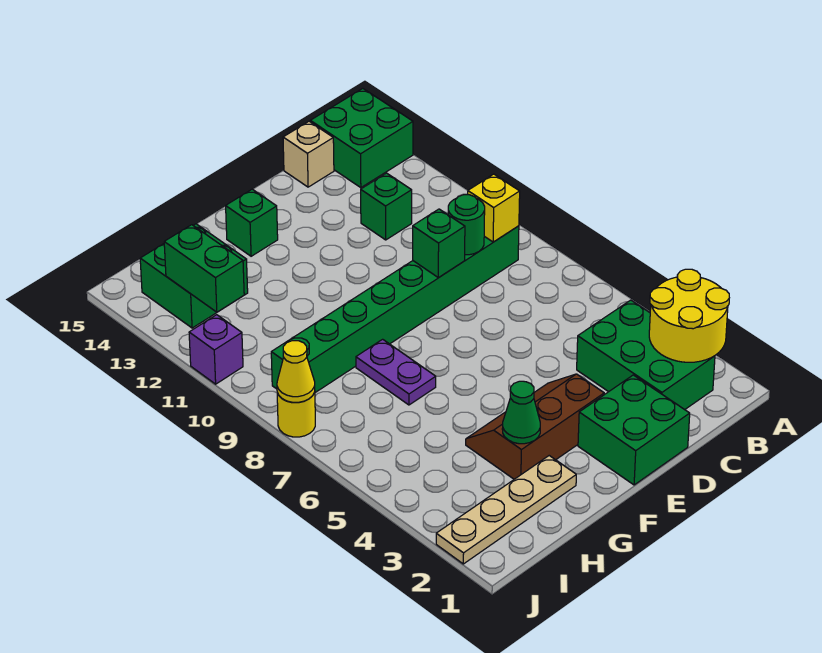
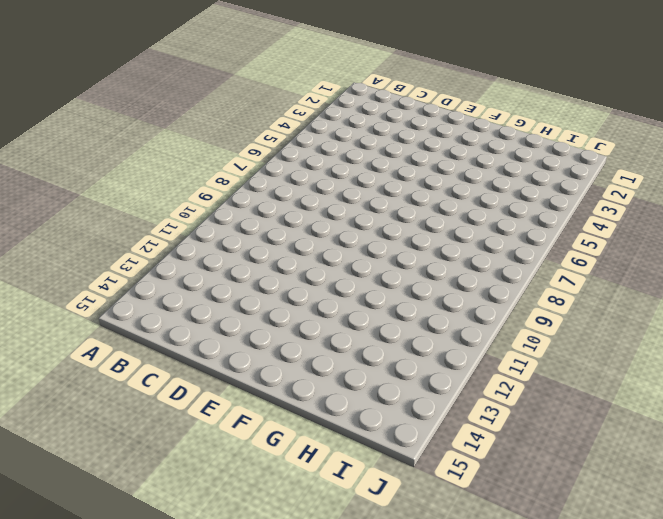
none -> green brick A14:B15 level 1
none -> green brick B2:C4 level 1
none -> green brick B9:I9 level 1

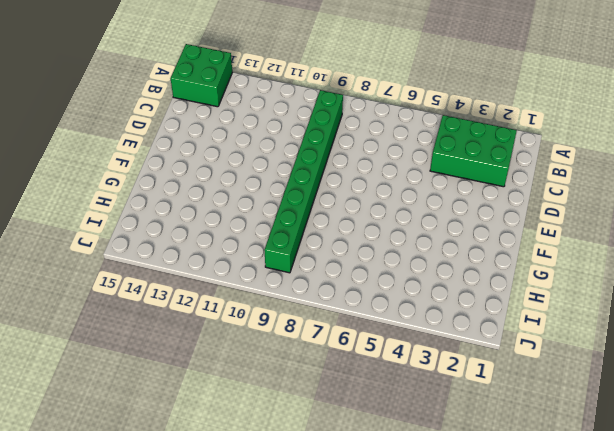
none -> green brick C12 level 1
none -> tan brick C15 level 1
none -> green brick D1:E2 level 1

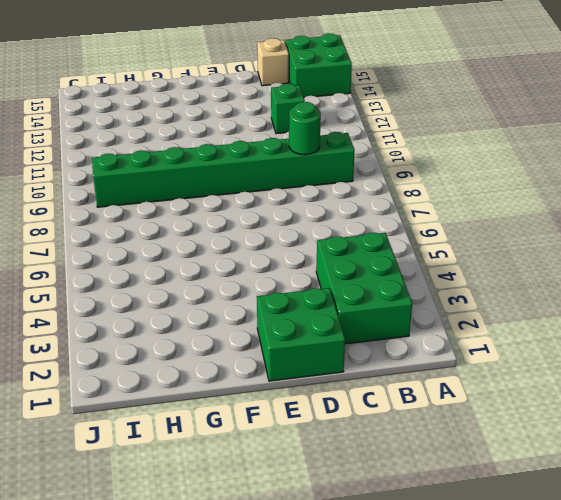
none -> brown slope E3:G4 level 1 top 3
none -> green brick F14 level 1
none -> tan plate G2:J2 level 1

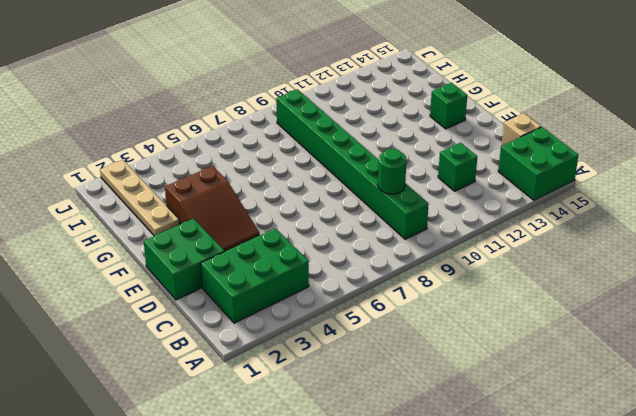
brown slope E3:G4 level 1 top G -> brown slope E3:G4 level 1 top 3
none -> purple plate G7:G8 level 1
none -> green brick H13:I14 level 1
none -> yellow round brick J8 level 1

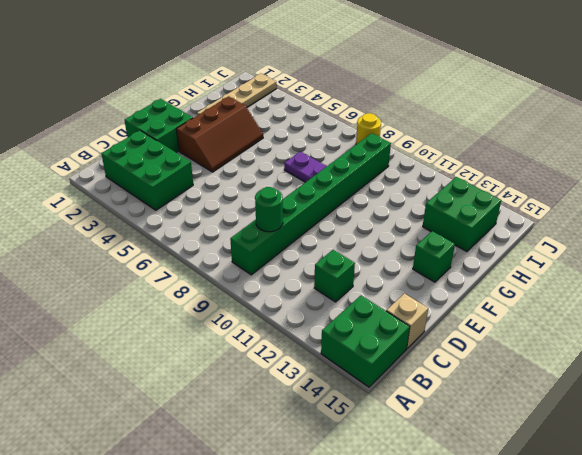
none -> purple brick J11 level 1
none -> yellow round brick A2:B3 level 2
none -> yellow brick B9 level 2

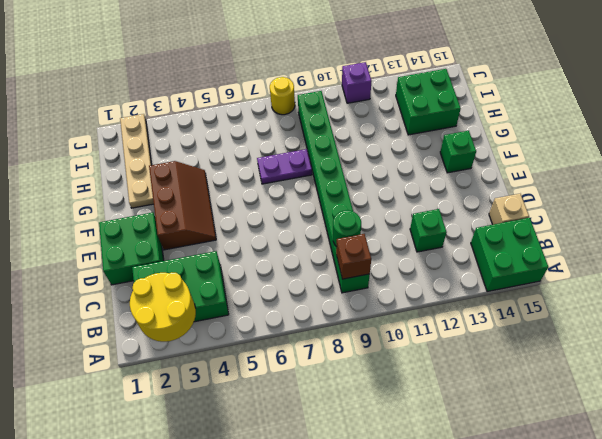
brown brick B9 level 2 -> yellow brick B9 level 2
none -> green brick D9 level 2
none -> green cone G3 level 2
none -> green brick I12:I13 level 2

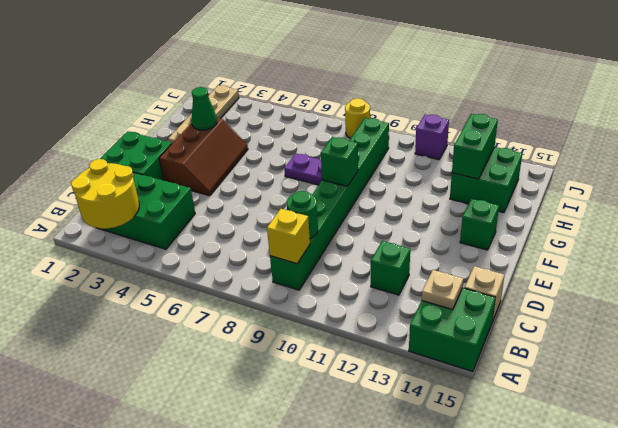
tan plate B14 level 2 -> none
green brick F9 level 2 -> green brick D9 level 2
green brick H13:I13 level 2 -> green brick I12:I13 level 2
none -> yellow cone J8 level 2

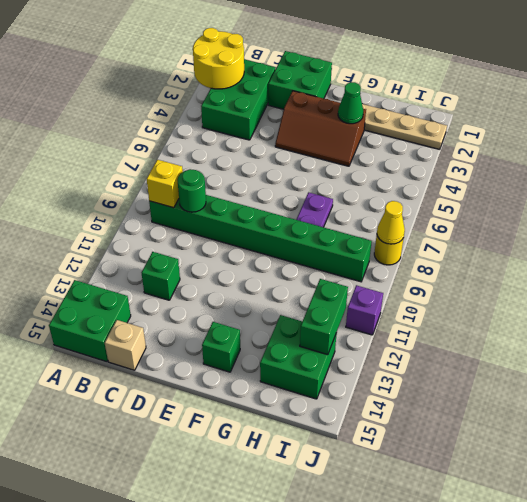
none -> green brick D9 level 2

